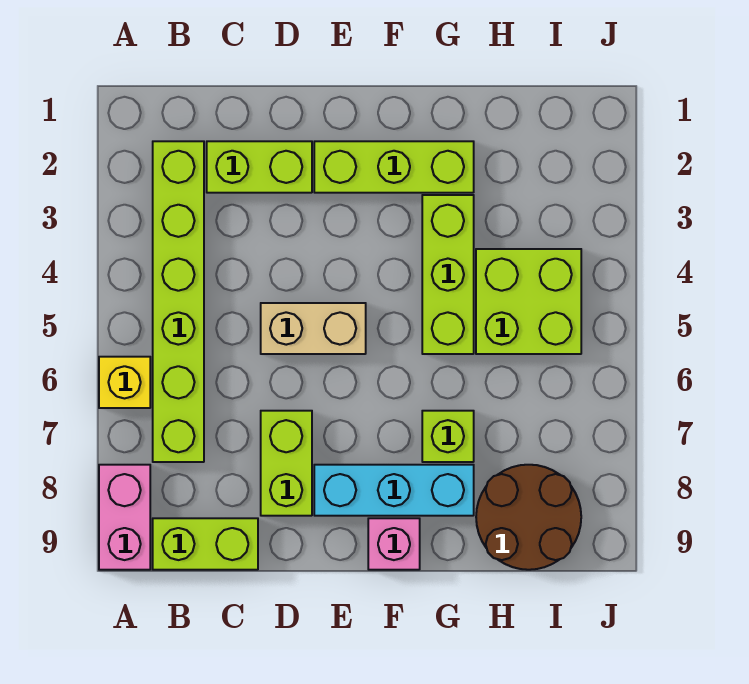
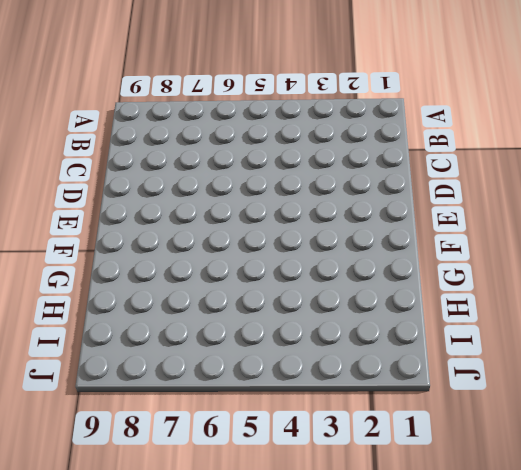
none -> yellow brick A6 level 1
none -> pink brick A8:A9 level 1
none -> lime brick B2:B7 level 1

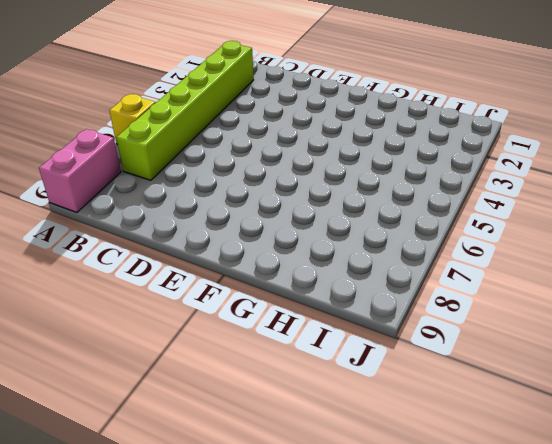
none -> lime brick B9:C9 level 1
none -> lime brick C2:D2 level 1
none -> tan brick D5:E5 level 1

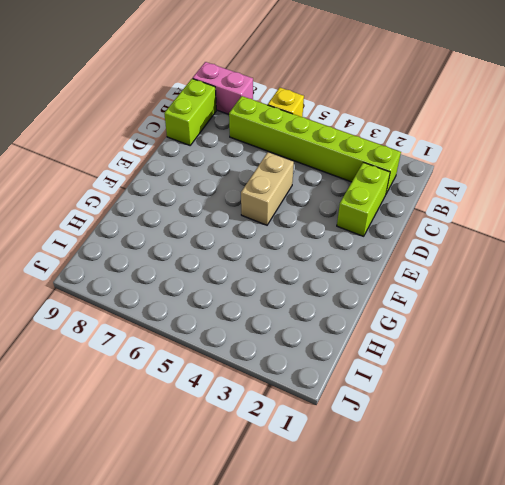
none -> lime brick D7:D8 level 1
none -> lime brick E2:G2 level 1
none -> cyan brick E8:G8 level 1

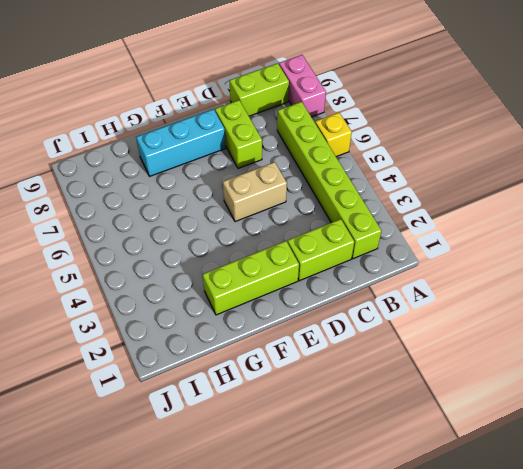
none -> pink brick F9 level 1
none -> lime brick G3:G5 level 1
none -> lime brick G7 level 1

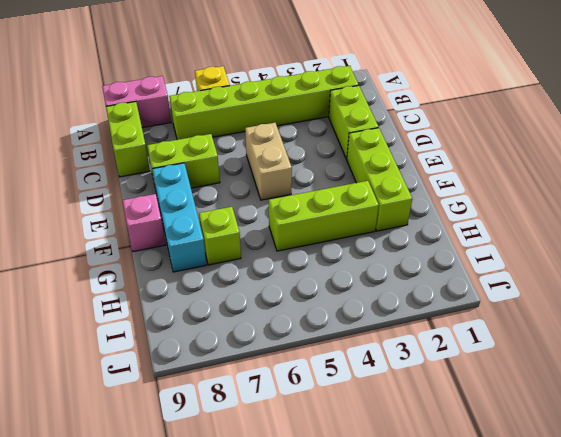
none -> lime brick H4:I5 level 1
none -> brown round brick H8:I9 level 1

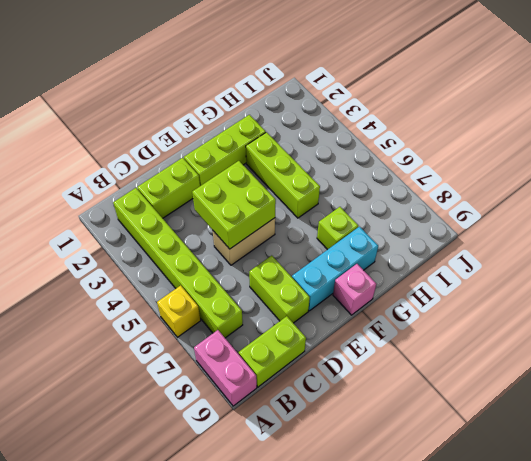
lime brick D4:E5 level 2 -> lime brick H4:I5 level 1
none -> brown round brick H8:I9 level 1

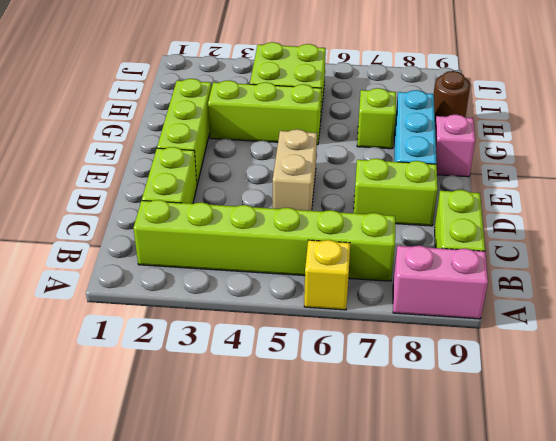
brown round brick H9 level 1 -> brown round brick H8:I9 level 1

